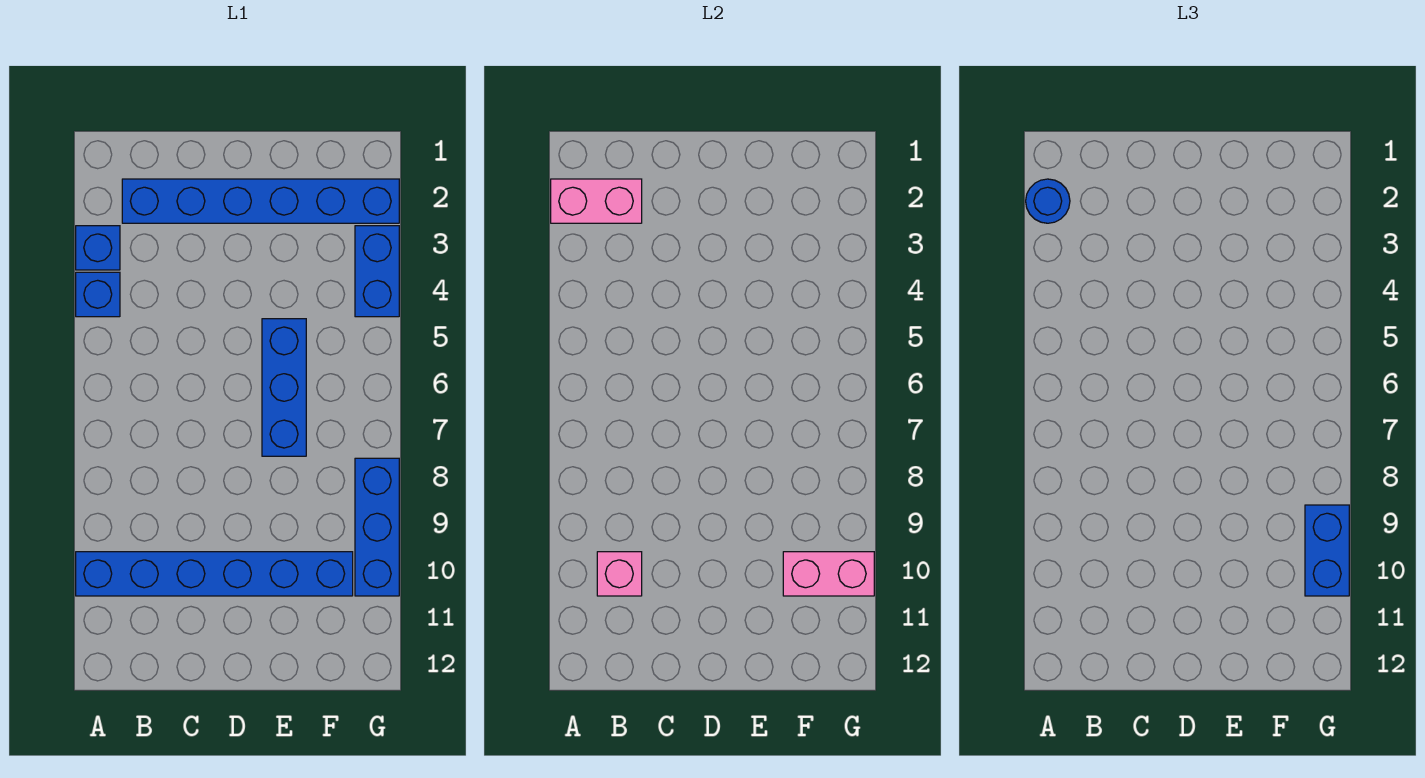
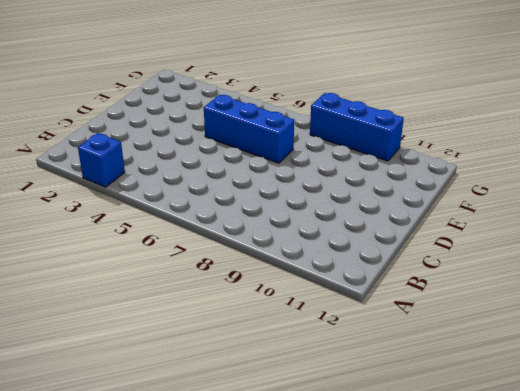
none -> blue brick A4 level 1
none -> blue brick A10:F10 level 1
none -> blue brick B2:G2 level 1

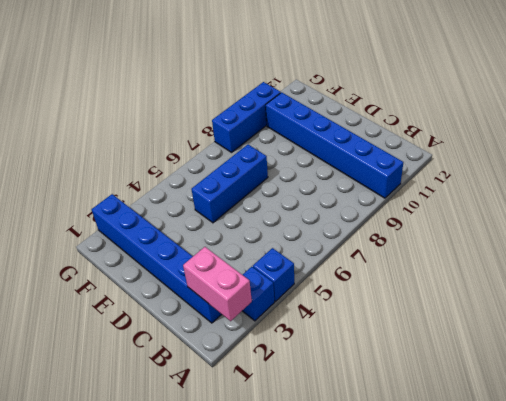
none -> blue brick G3:G4 level 1
none -> pink brick B10 level 2
none -> pink brick F10:G10 level 2

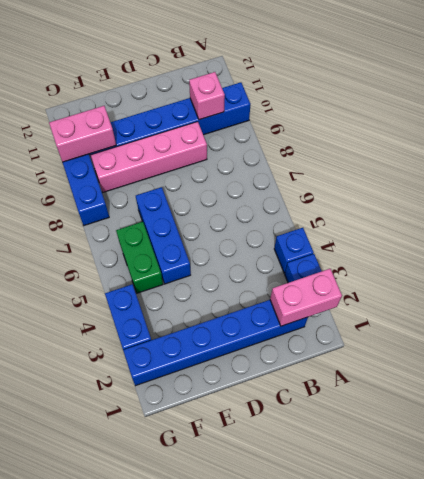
pink brick C9:F9 level 1 -> none
green brick F5:F6 level 1 -> none
none -> blue round brick A2 level 3
none -> blue brick G9:G10 level 3

